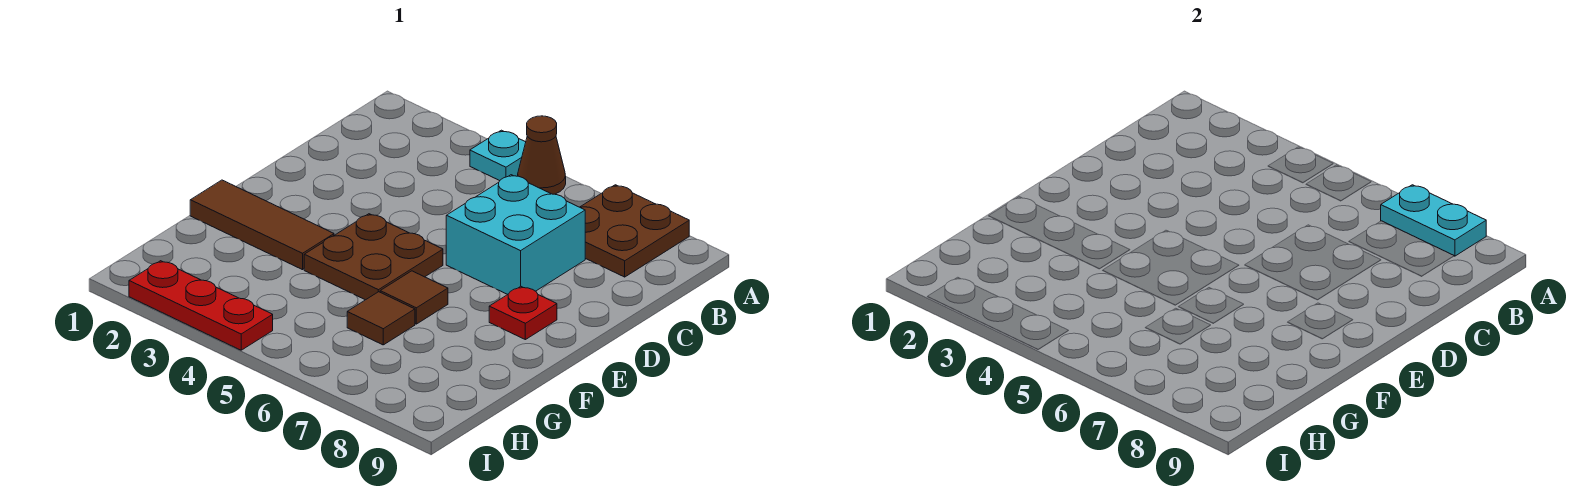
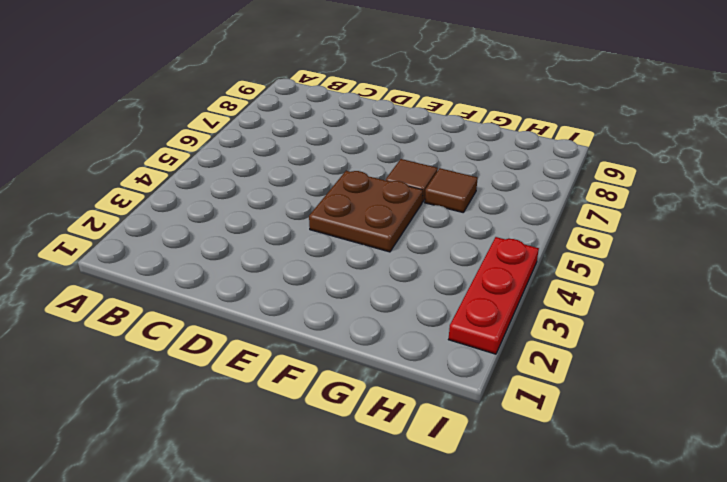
none -> cyan plate A4 level 1
none -> brown cone A5 level 1

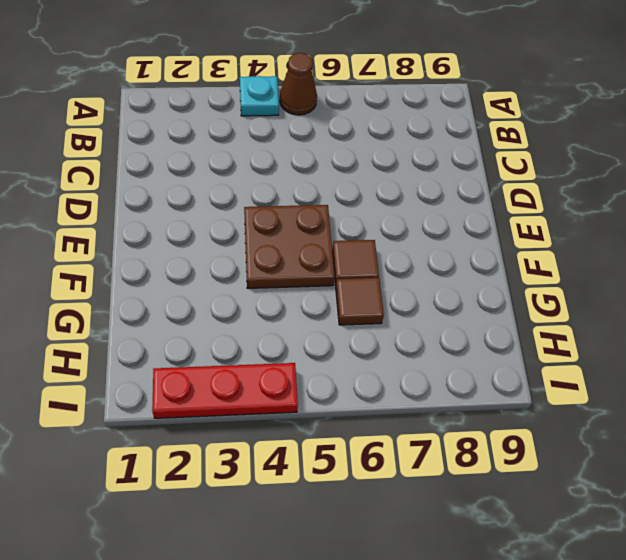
none -> brown plate A7:B8 level 1
none -> cyan brick C6:D7 level 1

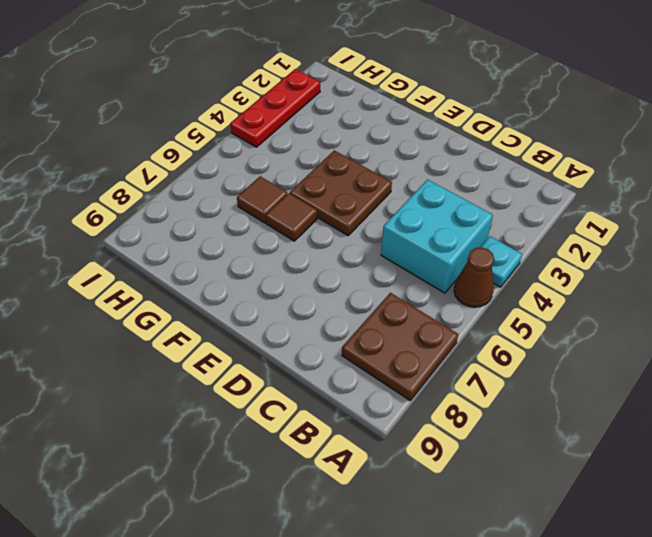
cyan brick B4:C5 level 1 -> cyan brick C6:D7 level 1
none -> red plate E8 level 1
none -> brown tile F1:F3 level 1

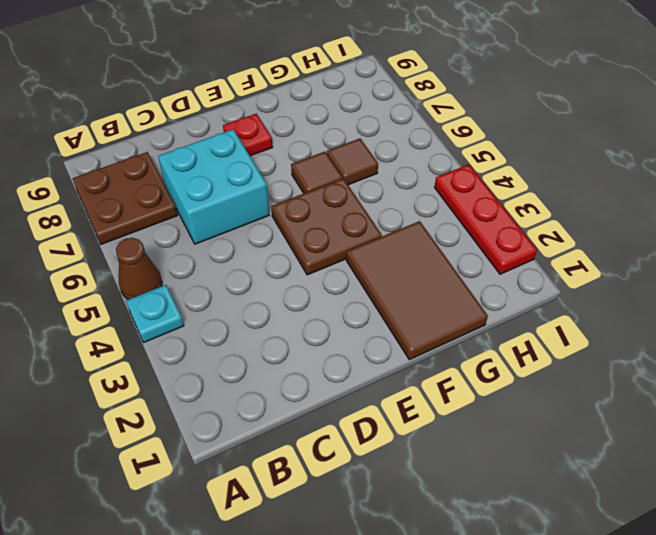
brown tile F1:G3 level 1 -> brown tile F1:F3 level 1
none -> cyan plate A7:A8 level 2

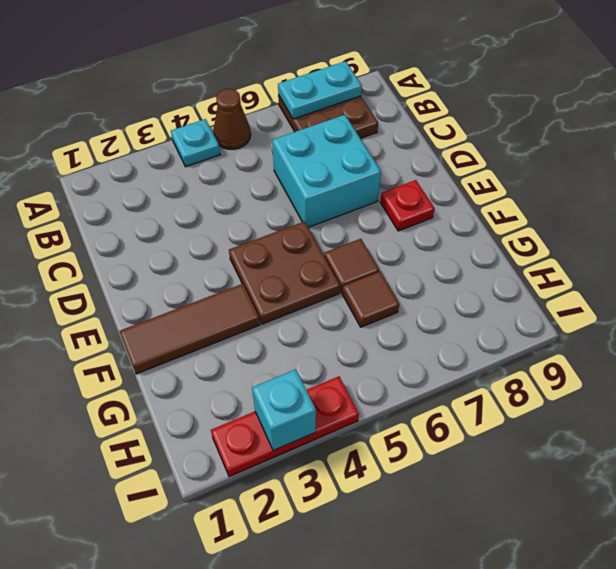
cyan brick I3 level 2 -> none

